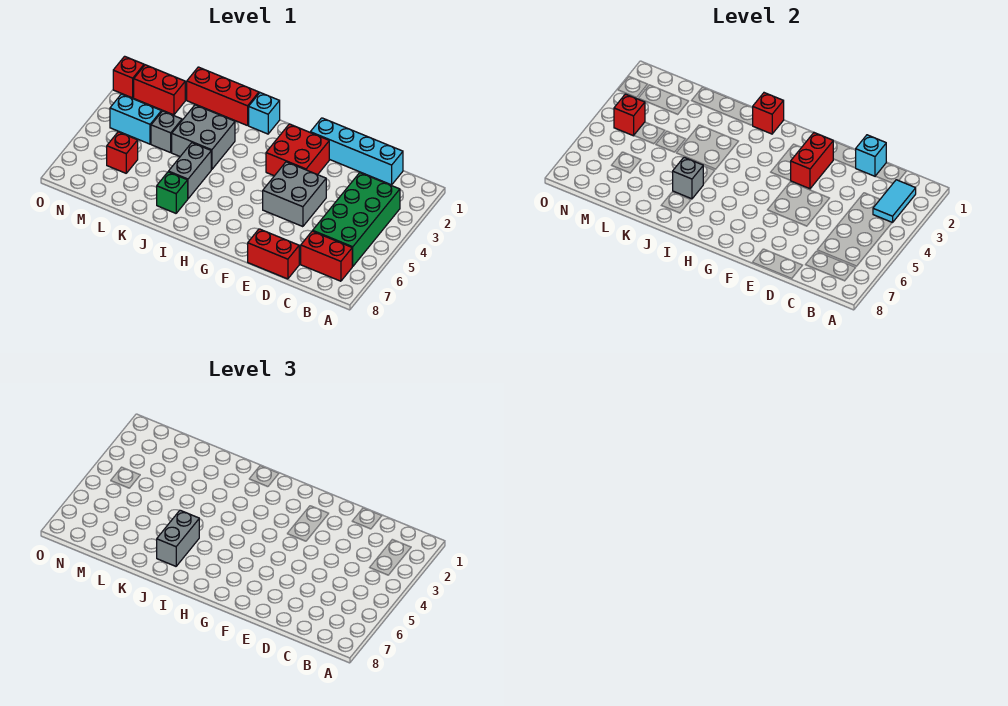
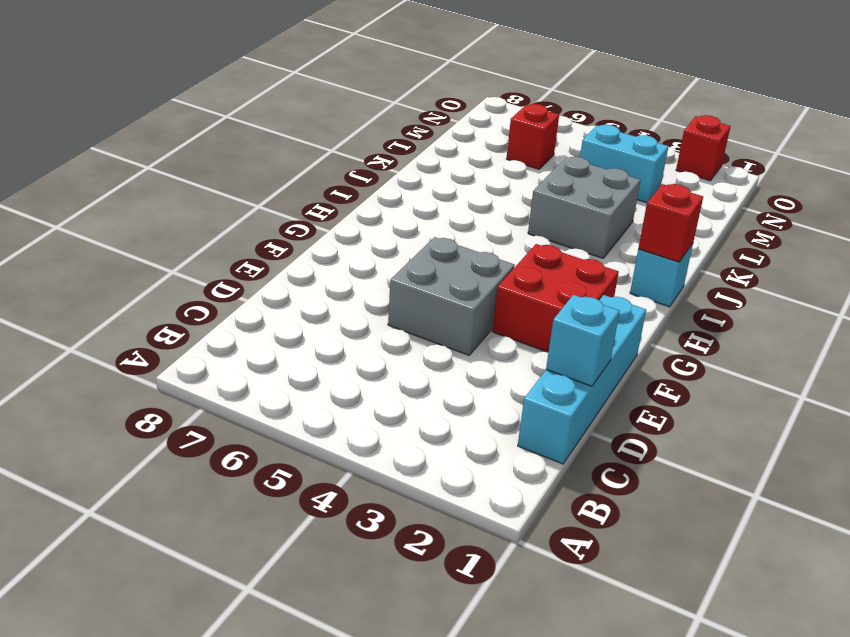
cyan brick M3:M4 level 1 -> cyan brick M4:N4 level 1
none -> green brick B3:C6 level 1
none -> red brick B7:C7 level 1
none -> red brick D8:E8 level 1

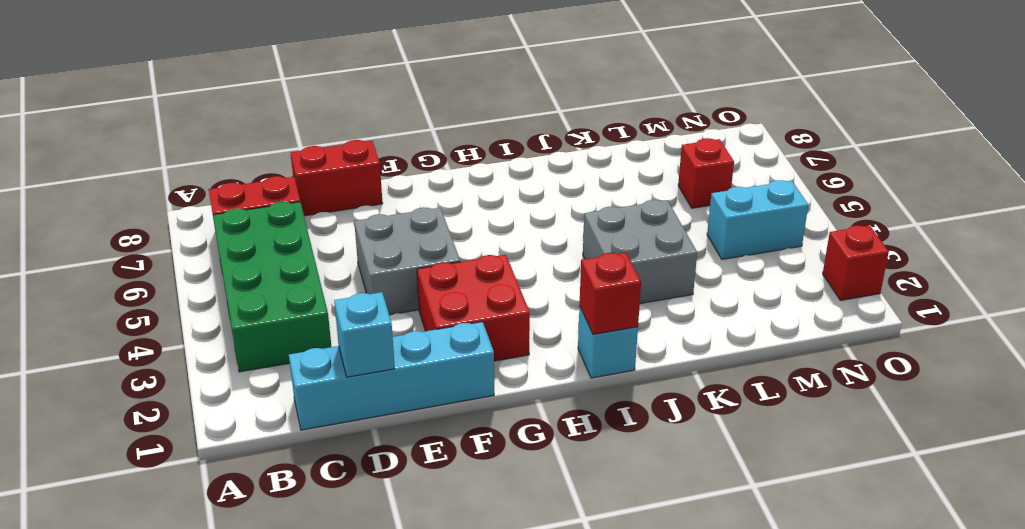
none -> red brick J1:L1 level 1
none -> grey brick J5:J6 level 1
none -> green brick J7 level 1

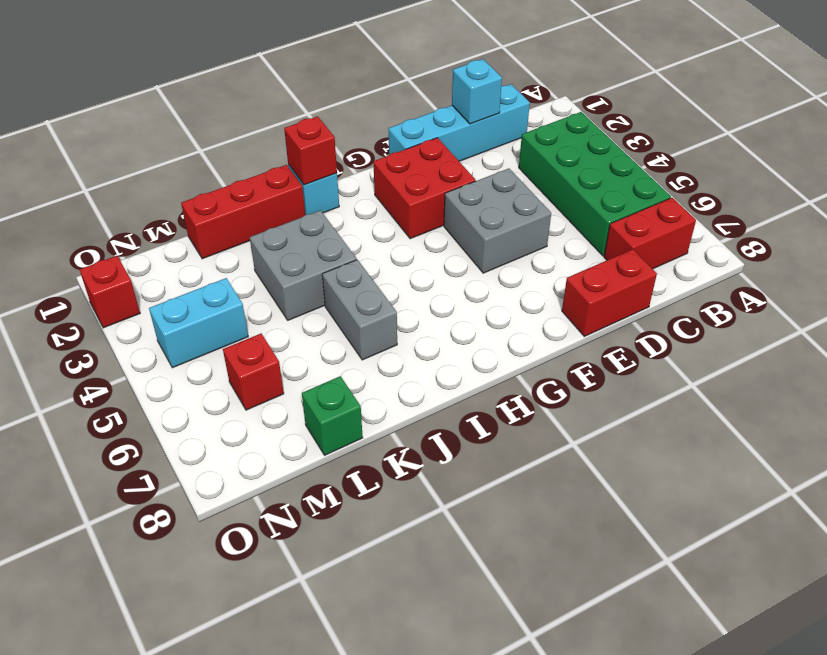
green brick L8 level 1 -> green brick J7 level 1
none -> grey brick L4 level 1
none -> red brick M2:N2 level 1
none -> cyan tile B2:B3 level 2

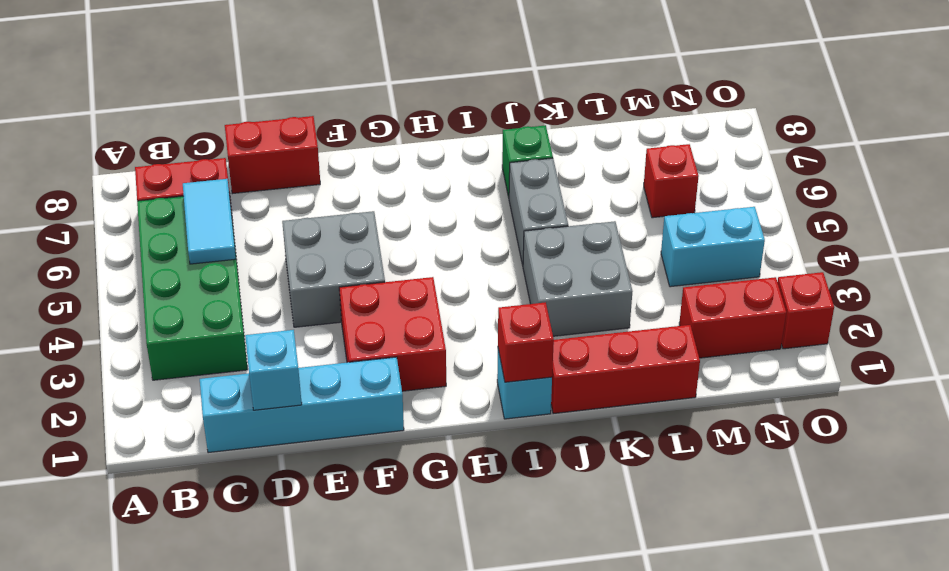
cyan tile C5:C6 level 2 -> cyan tile B2:B3 level 2
none -> grey brick L4 level 1
none -> red brick F2:F3 level 2
none -> grey brick J6 level 2

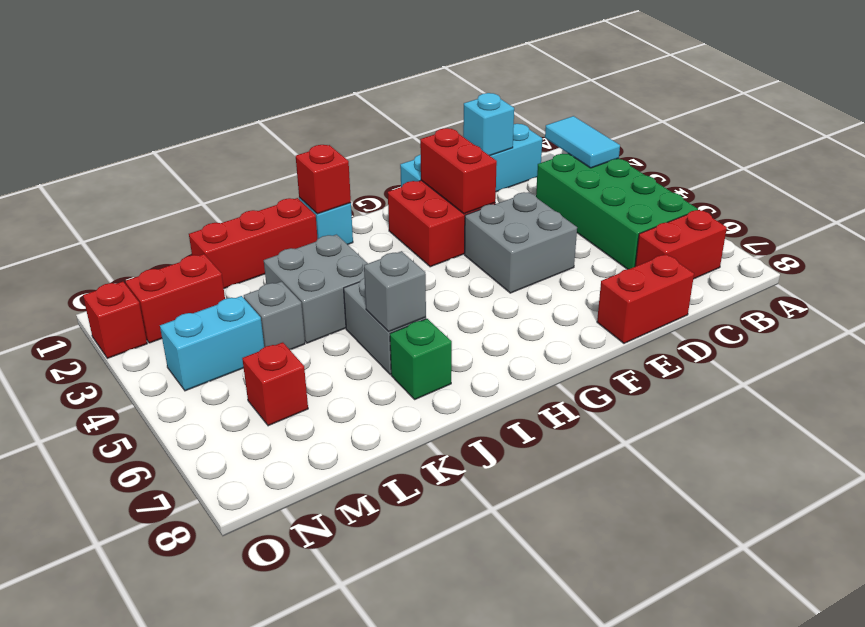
none -> red brick N4 level 2
none -> grey brick J6:J7 level 3

